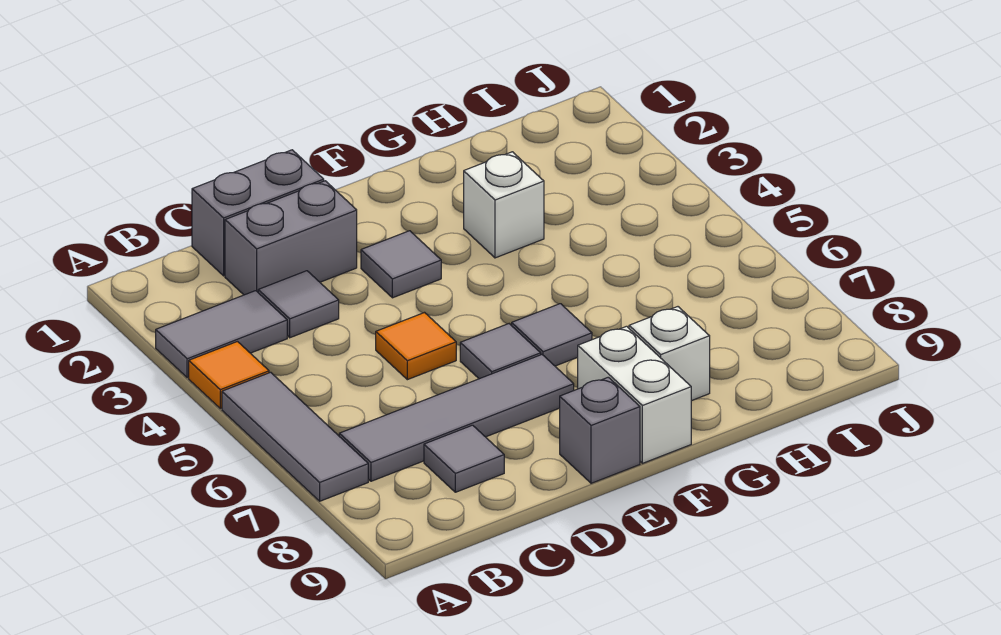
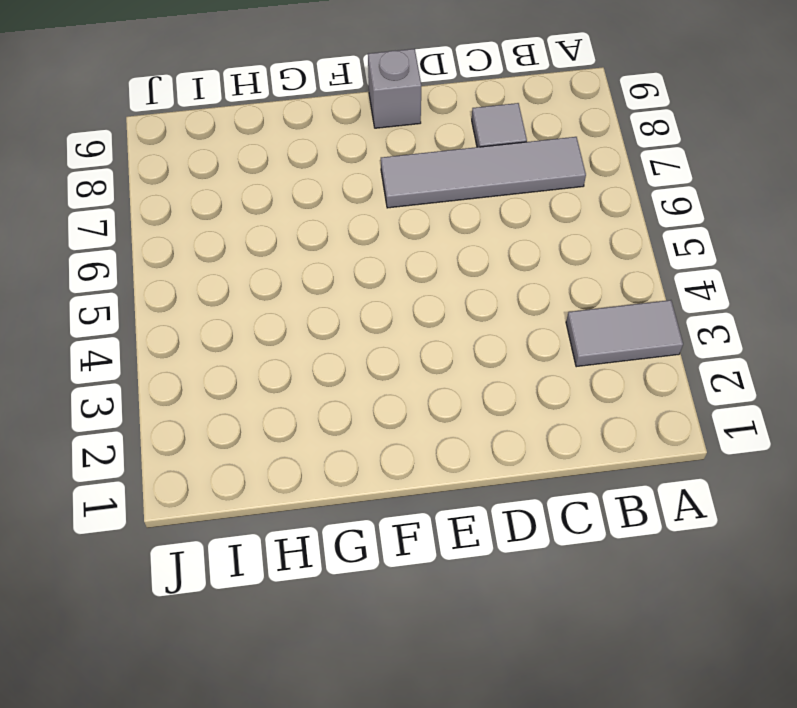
none -> orange tile A4 level 1
none -> grey tile A5:A7 level 1
none -> grey brick C1:D1 level 1

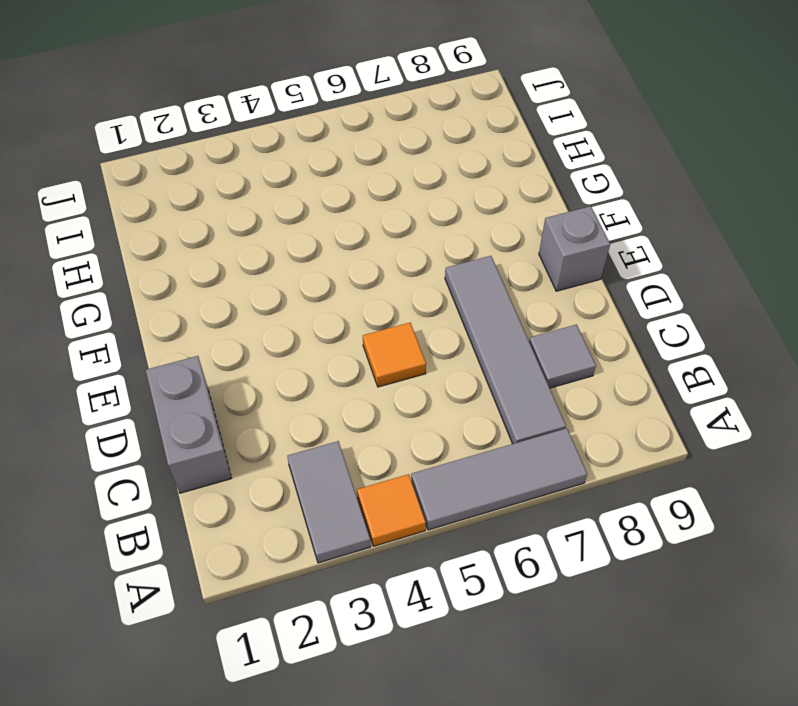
none -> grey brick C2:D2 level 1
none -> grey tile C3 level 1
none -> grey tile E3 level 1

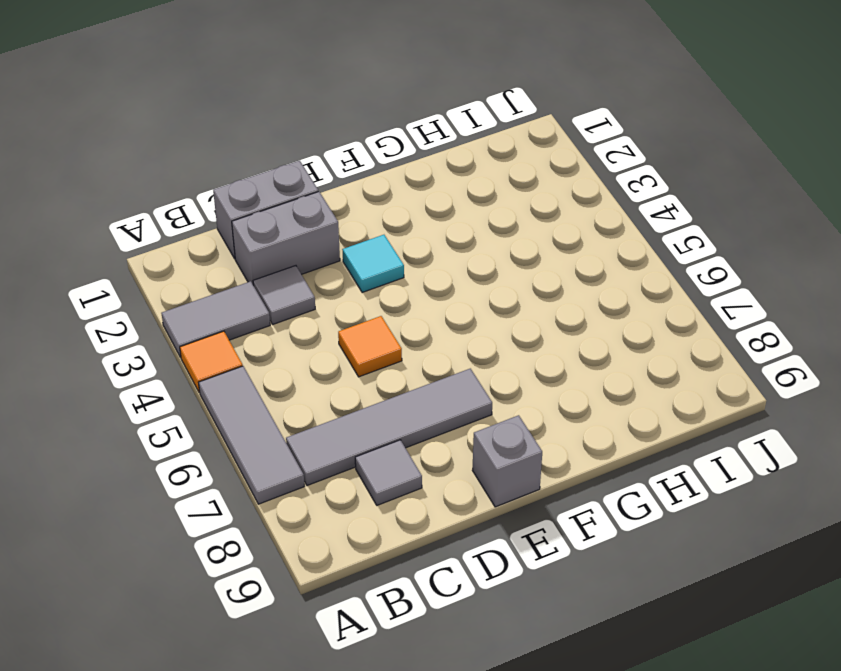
cyan tile E3 level 1 -> grey tile E3 level 1
none -> grey tile E6 level 1
none -> grey tile F6 level 1
none -> white brick F8:F9 level 1

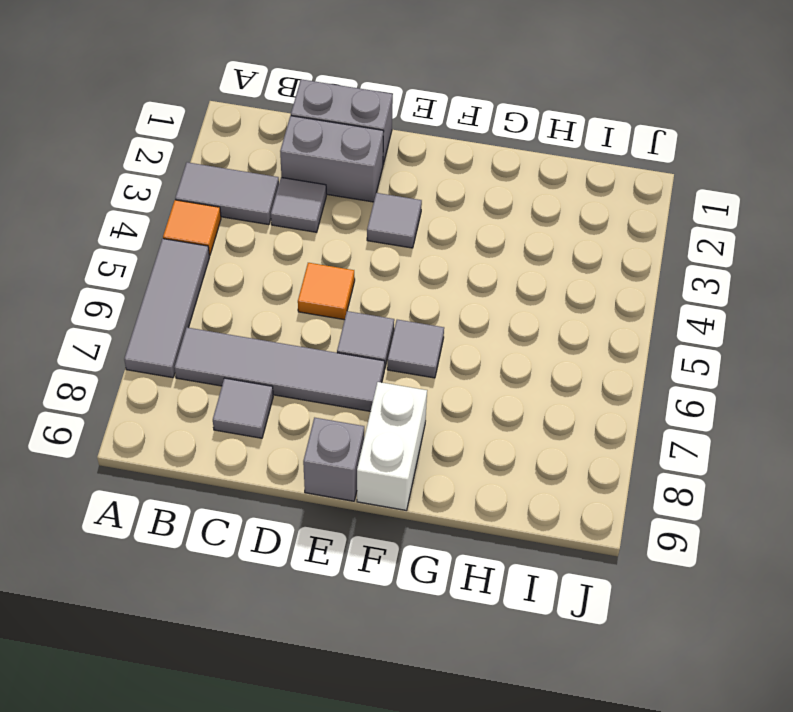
none -> white brick G3 level 1
none -> white brick G8 level 1

